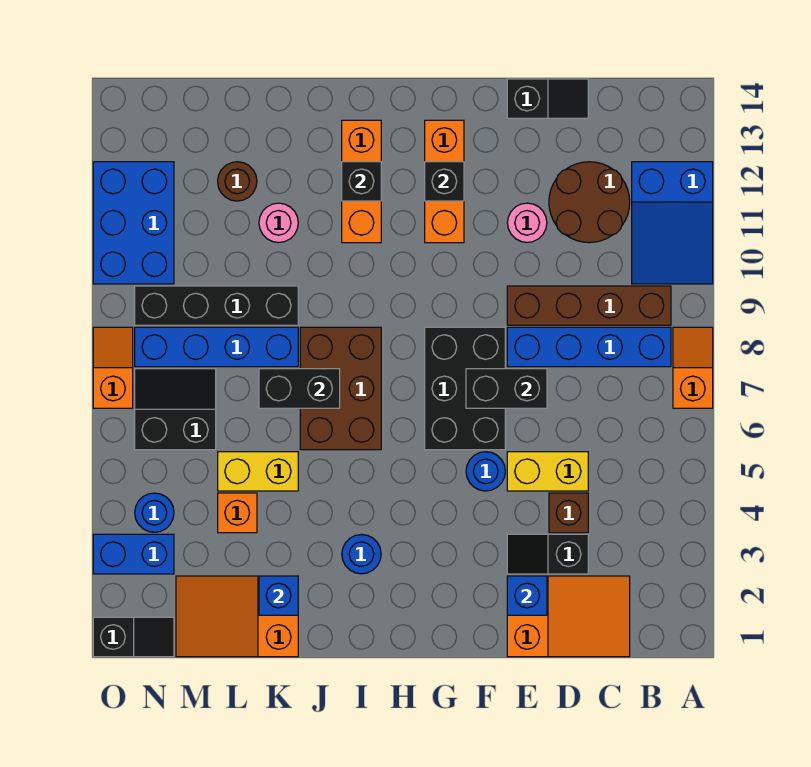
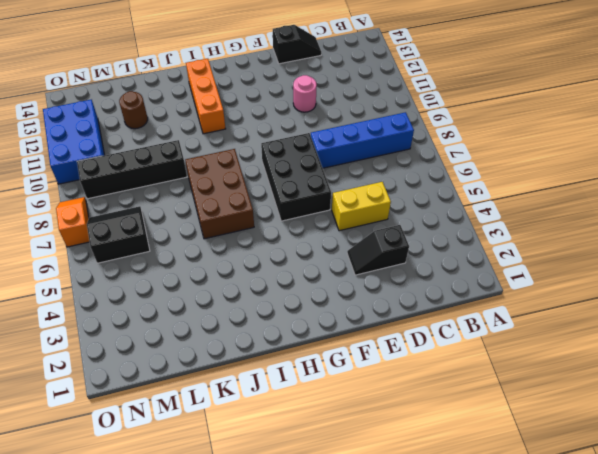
none -> orange slope A7:A8 level 1 top 7
none -> blue slope A10:B12 level 1 top 12
none -> brown brick B9:E9 level 1
none -> orange slope C1:E2 level 1 top E

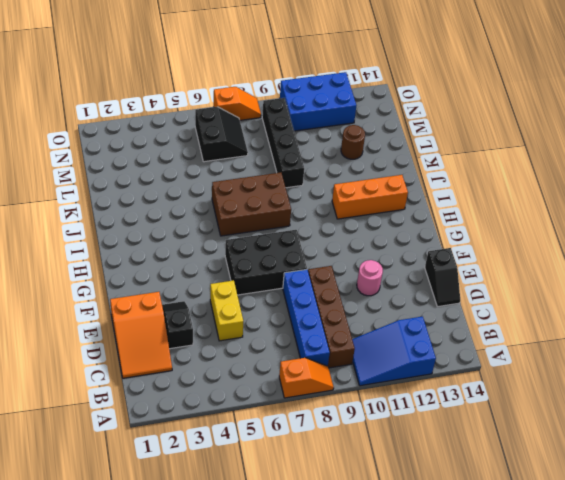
none -> brown round brick C11:D12 level 1
none -> brown brick D4 level 1
none -> blue round brick F5 level 1
none -> orange brick G11:G13 level 1

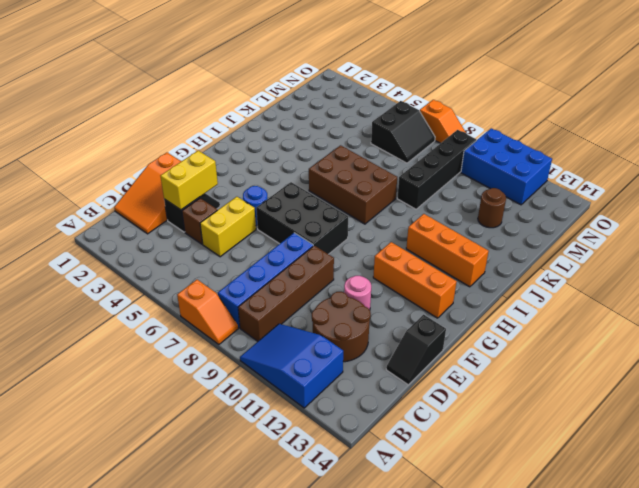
yellow brick D3:E3 level 2 -> yellow brick K5:L5 level 1
none -> blue round brick I3 level 1
none -> orange slope K1:M2 level 1 top K
none -> blue brick K8:N8 level 1
none -> pink round brick K11 level 1

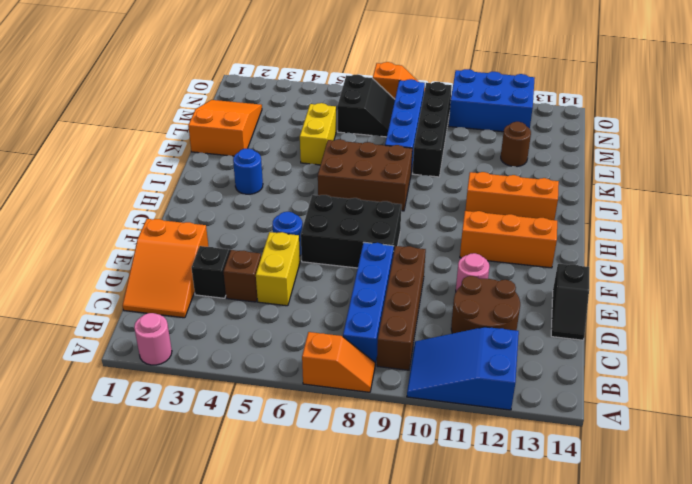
pink round brick A2 level 1 -> pink round brick K11 level 1
none -> orange brick L4 level 1
none -> black slope N1:O1 level 1 top O
none -> blue brick N3:O3 level 1
none -> blue round brick N4 level 1

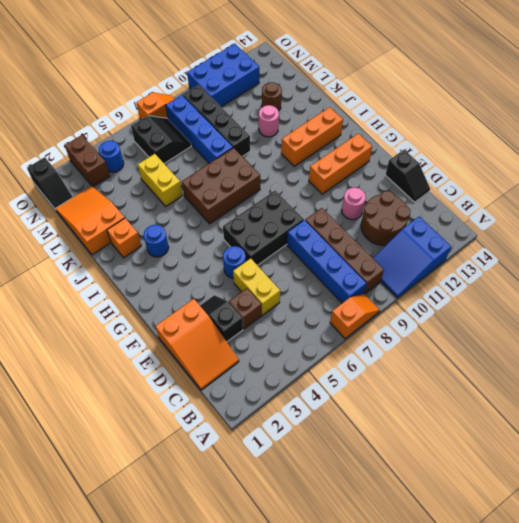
orange brick J2 level 1 -> orange brick L4 level 1
brown brick N3:O3 level 1 -> blue brick N3:O3 level 1
none -> blue brick E2 level 2
none -> black brick E7:F7 level 2
none -> black brick G12 level 2
none -> black brick I12 level 2

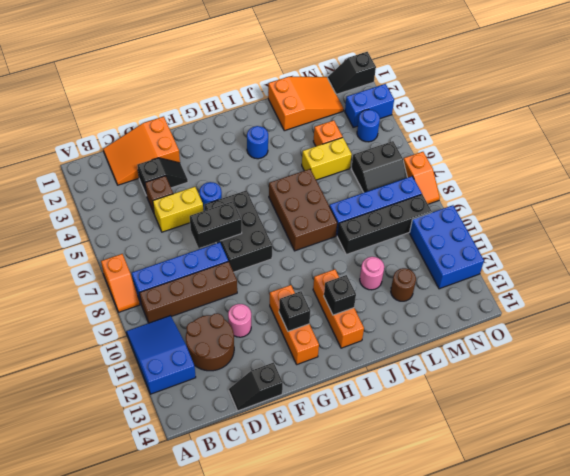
none -> blue brick E2 level 2
none -> black brick J7:K7 level 2
none -> blue brick K2 level 2

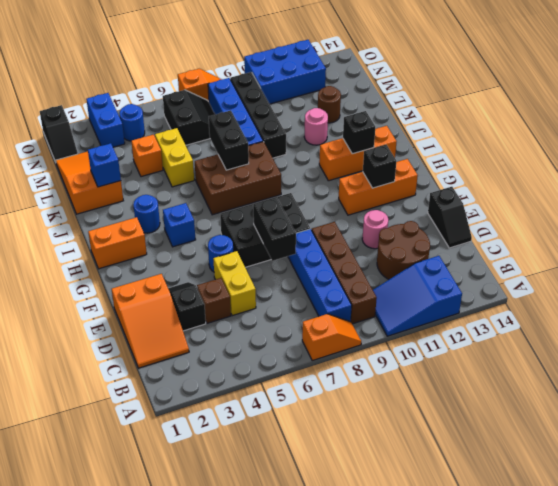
orange brick H1:H2 level 1 -> none
blue brick H4 level 1 -> blue brick E2 level 2

